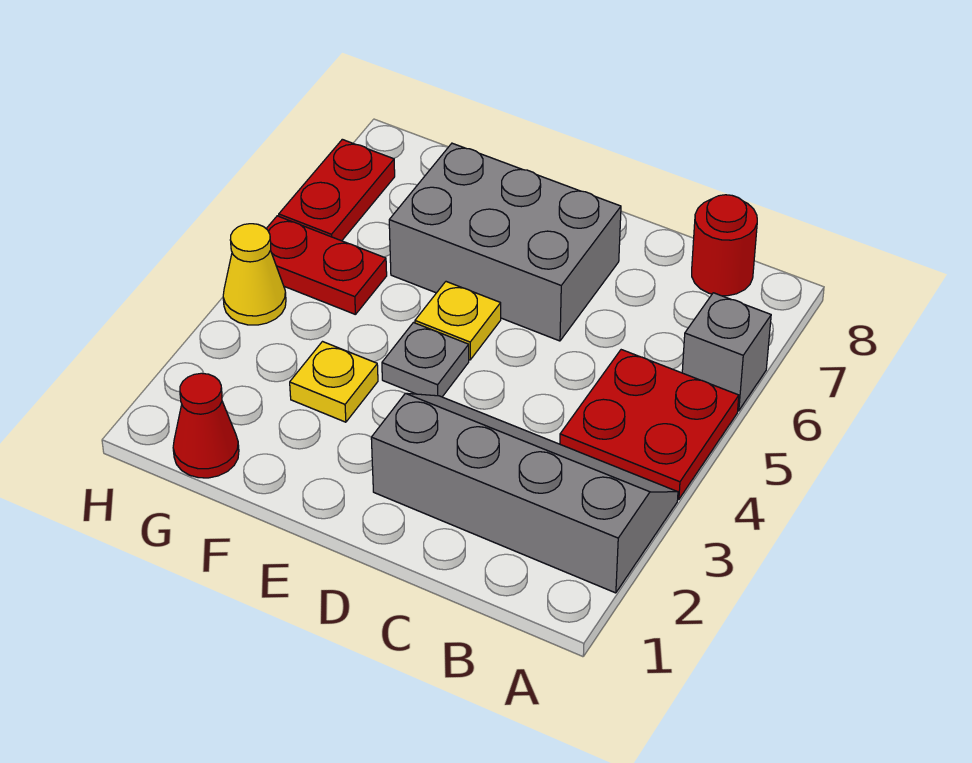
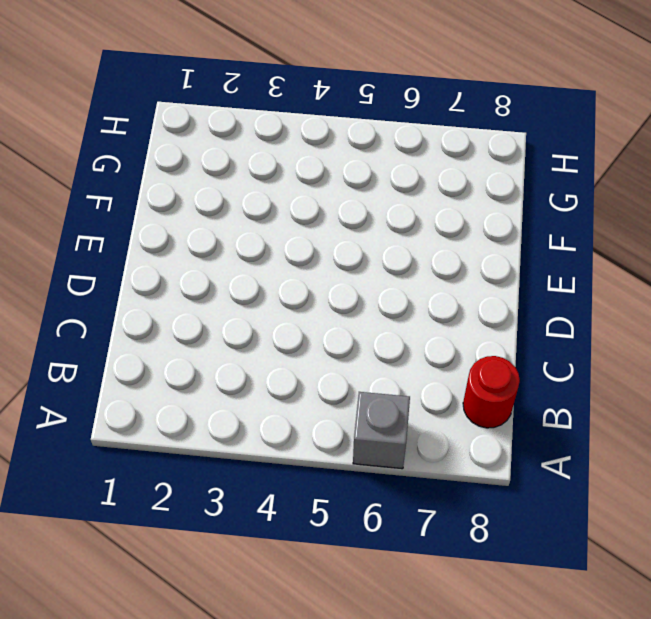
none -> grey slope A2:D3 level 1 top 2
none -> red plate A4:B5 level 1
none -> grey brick D6:F7 level 1

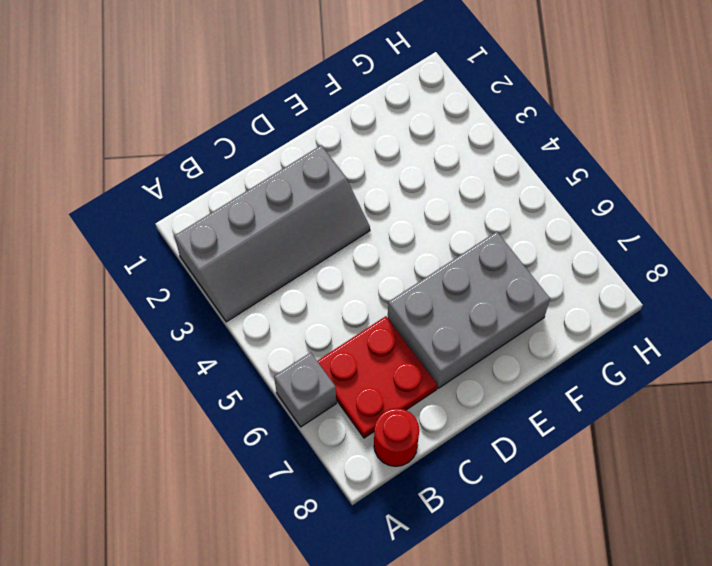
red plate B6:C7 level 1 -> red plate A4:B5 level 1
none -> grey plate E4 level 1
none -> yellow plate E5 level 1
none -> yellow plate F3 level 1

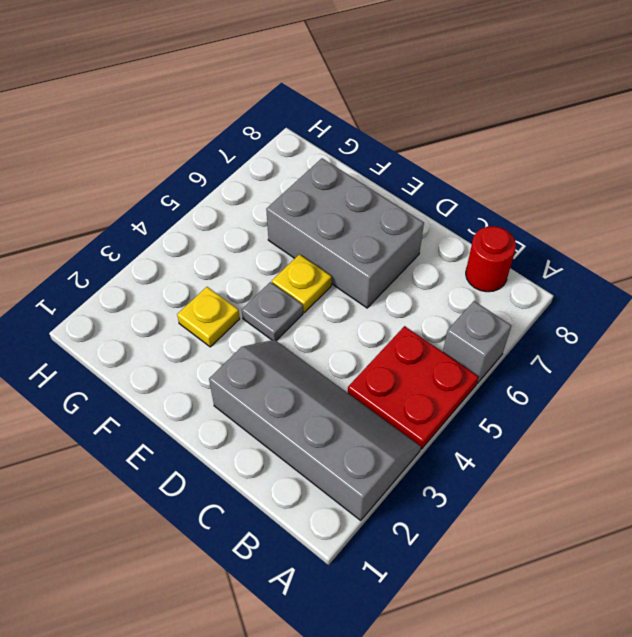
none -> red cone G1 level 1
none -> red plate G5:H5 level 1
none -> yellow cone H4 level 1

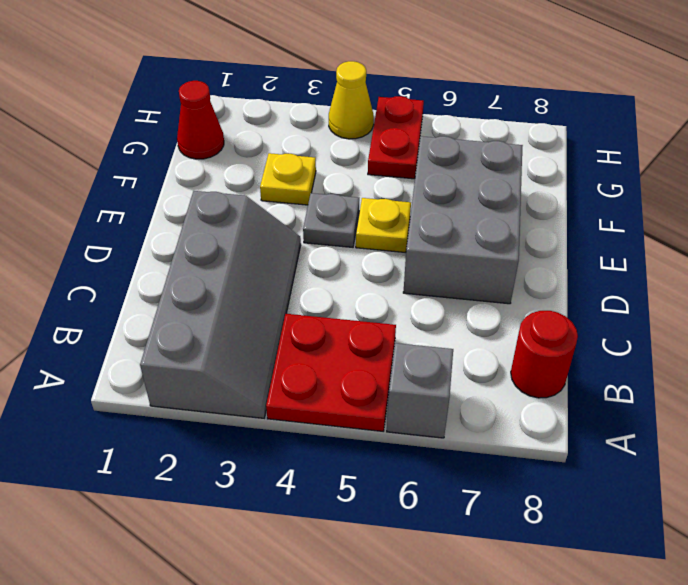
none -> red plate H6:H7 level 1

